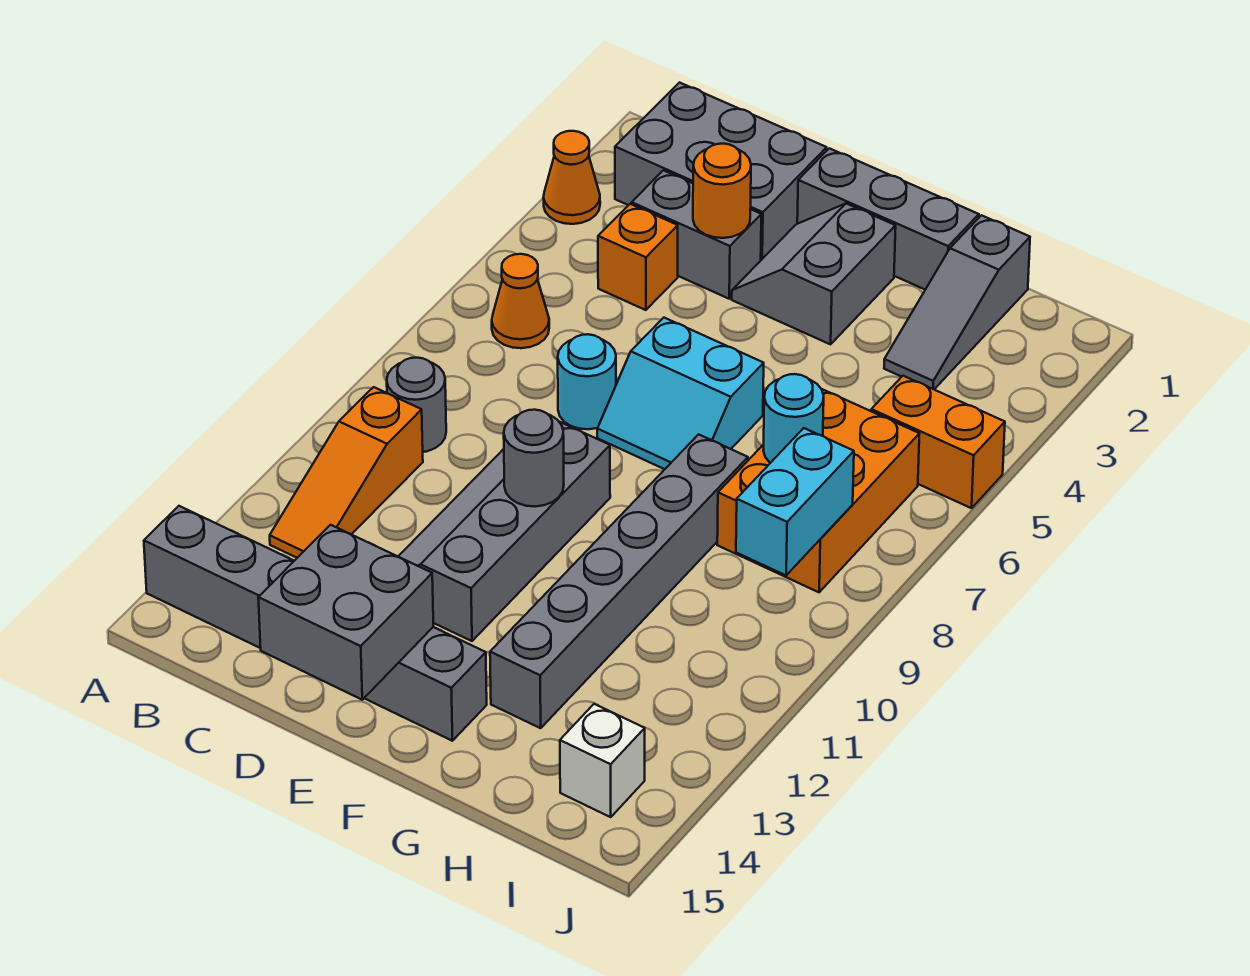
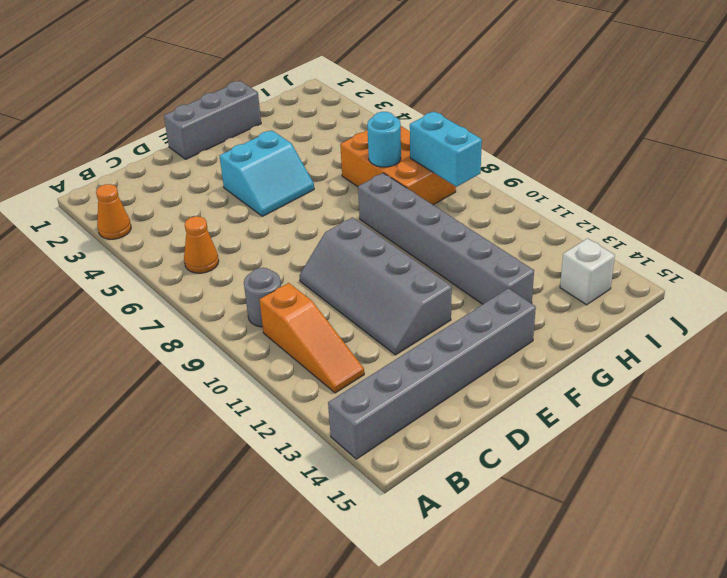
cyan slope E4:F5 level 1 top 4 -> cyan slope E6:F7 level 1 top 6
none -> grey brick B1:D2 level 1
none -> grey brick C3:D3 level 1
none -> orange brick C4 level 1

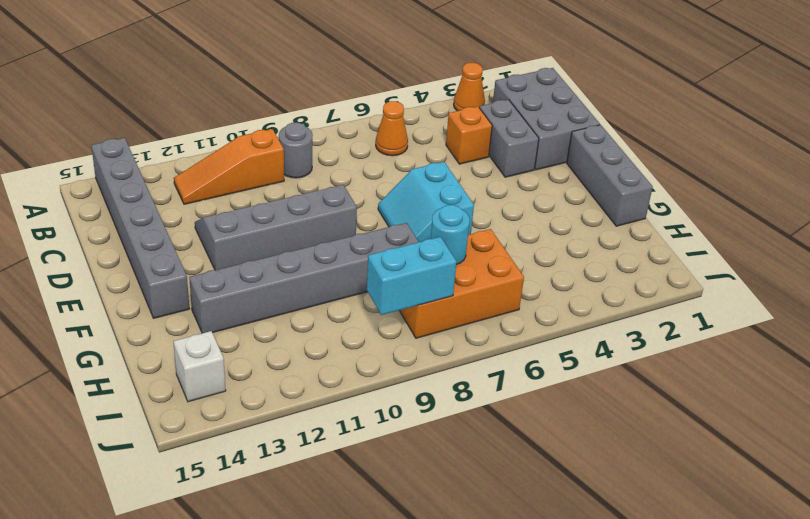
none -> cyan round brick D7 level 1
none -> grey slope E2:F3 level 1 top F
none -> grey slope H1:H3 level 1 top 1

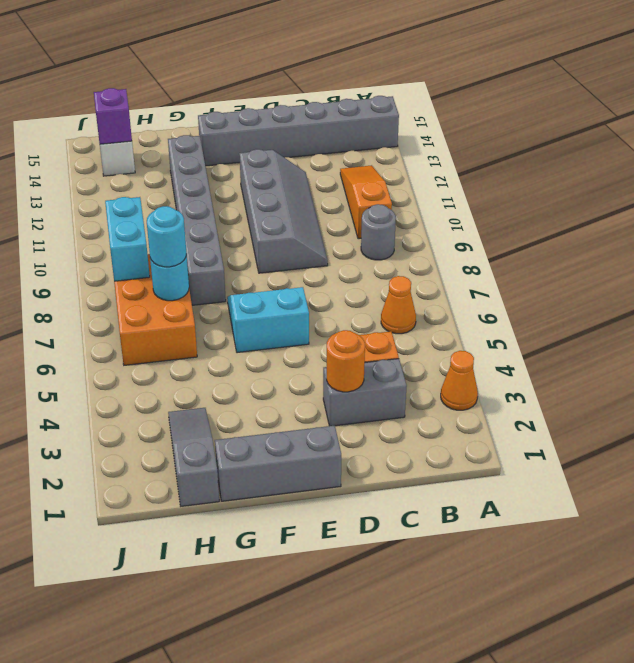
cyan round brick H7 level 3 -> cyan round brick D7 level 1
purple brick I14 level 2 -> none
none -> grey brick B1:D2 level 1
none -> grey slope E2:F3 level 1 top F
none -> orange brick I5:J5 level 1

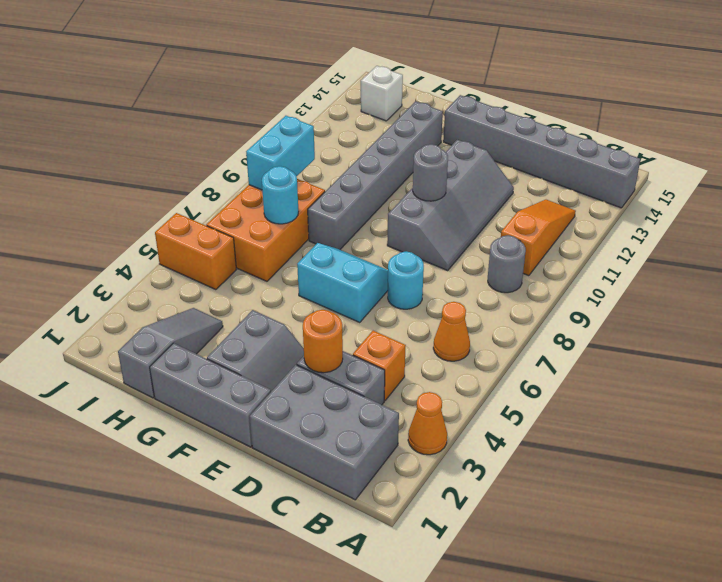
none -> grey brick D14:E15 level 2

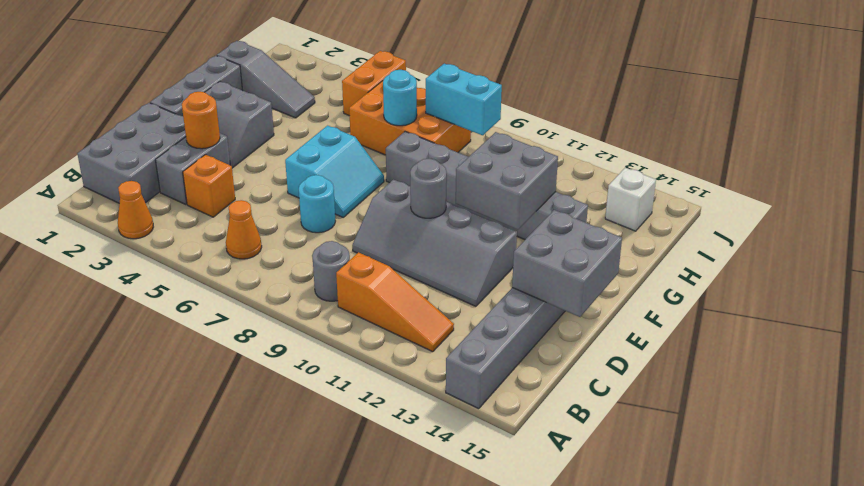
grey brick F11:G12 level 2 -> none

